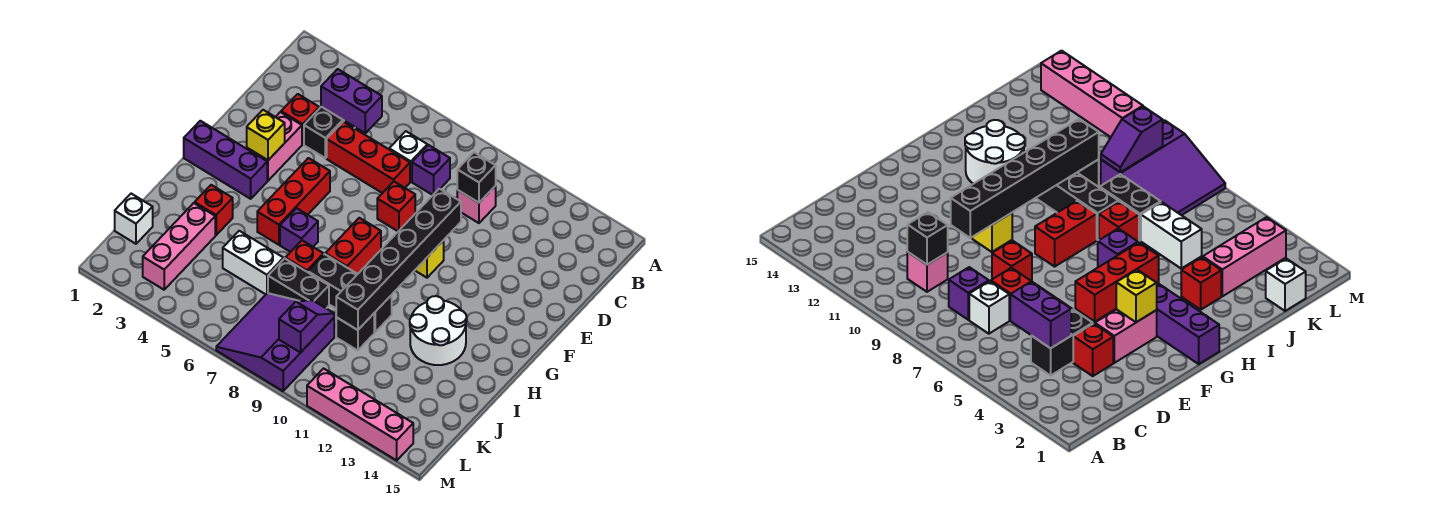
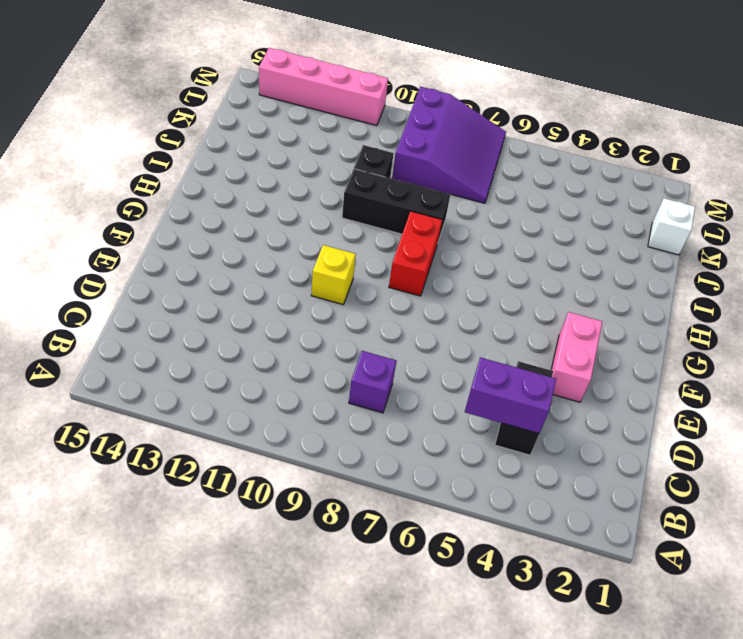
none -> white brick C7 level 1
none -> pink brick C10 level 1
none -> red brick D3 level 1

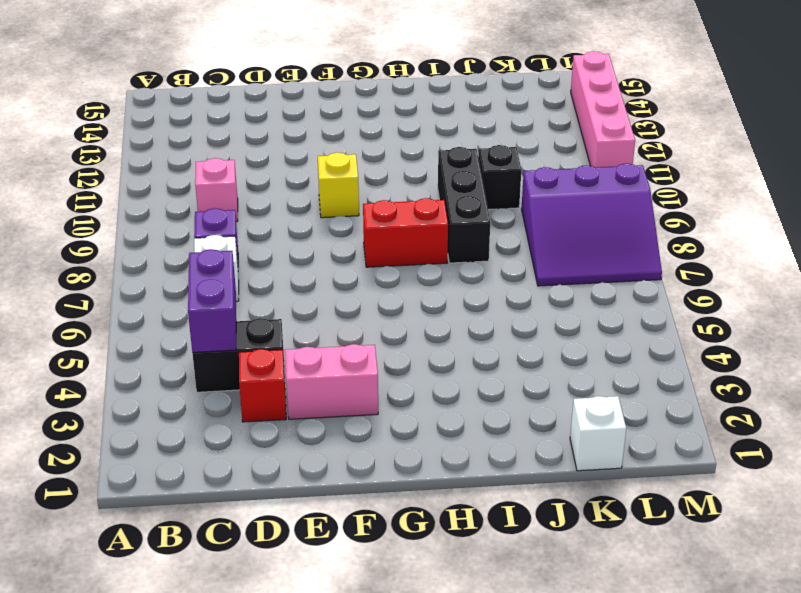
none -> red brick D5:D7 level 1
none -> red brick E8 level 1
none -> red brick F5:H5 level 1

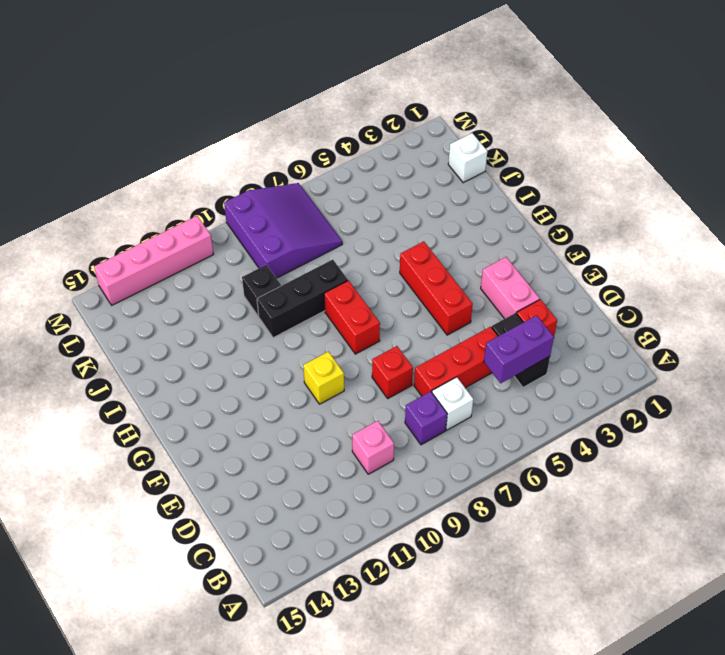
none -> purple brick G1:G3 level 1
none -> purple brick H6 level 1
none -> white round brick H12:I13 level 1

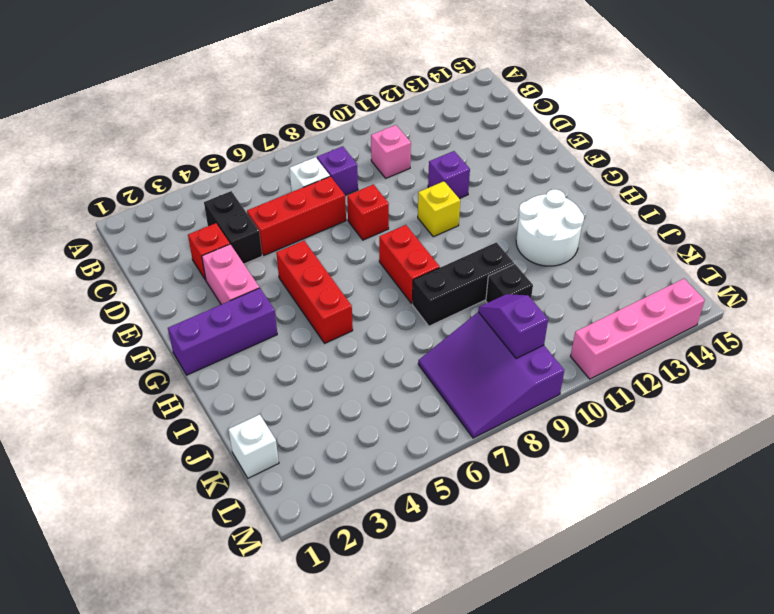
purple brick E11 level 1 -> purple brick H6 level 1
none -> red brick I3 level 1
none -> red brick I7 level 1
none -> pink brick J3:L3 level 1

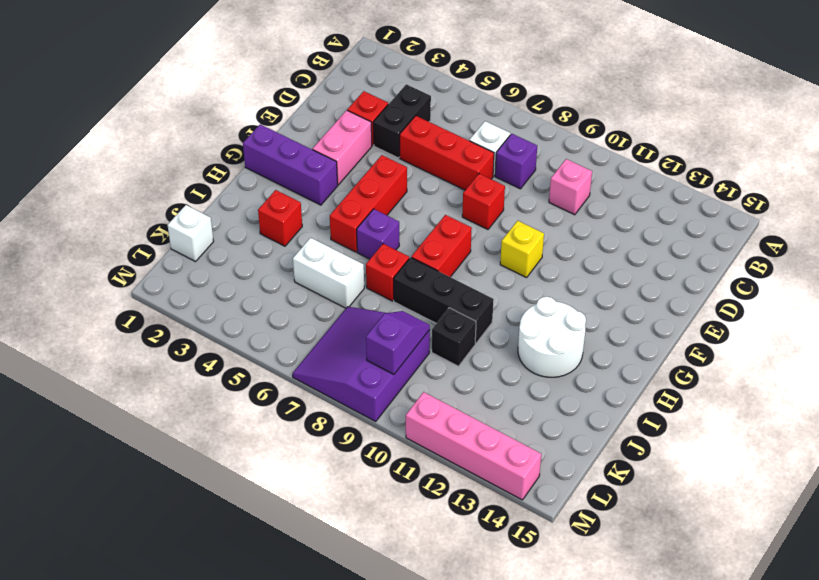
none -> pink brick J3:L3 level 1
none -> black brick J7:J8 level 1
none -> purple brick C4:C5 level 2

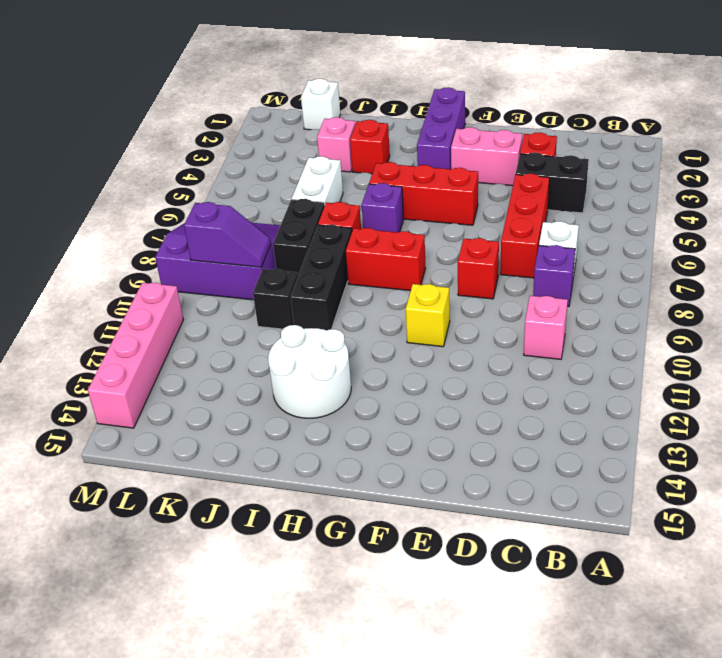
pink brick J3 level 1 -> pink brick J3:L3 level 1
none -> purple brick C4:C5 level 2
none -> black brick C10 level 2
none -> black brick E10:J10 level 2

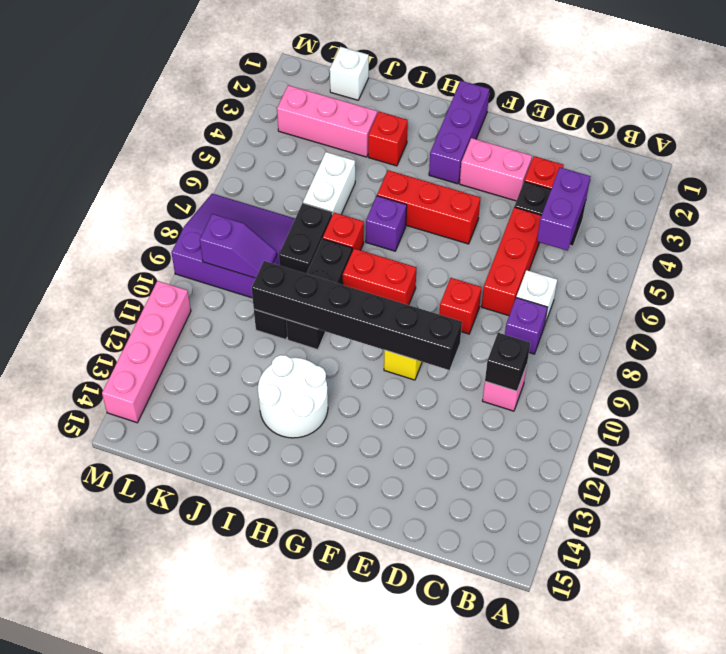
none -> yellow brick F3 level 2

